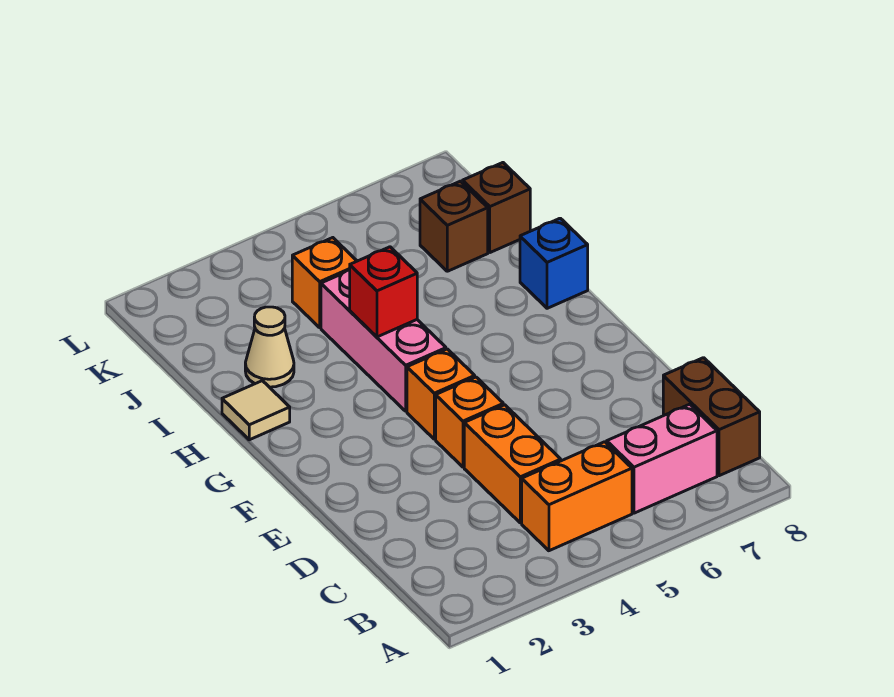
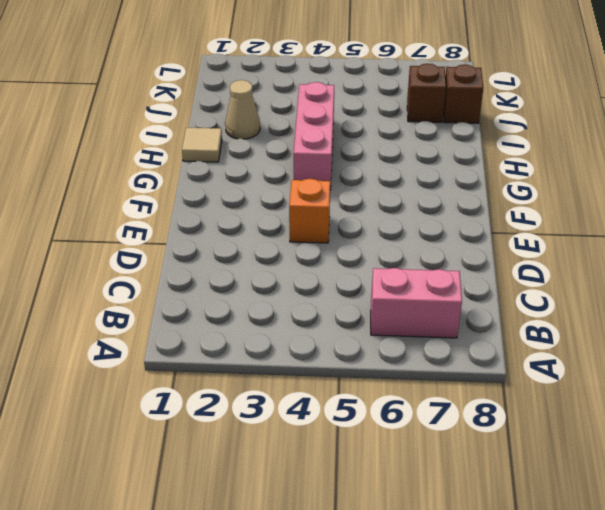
none -> orange brick B4:B5 level 1
none -> brown brick B8:C8 level 1
none -> orange brick C4:D4 level 1

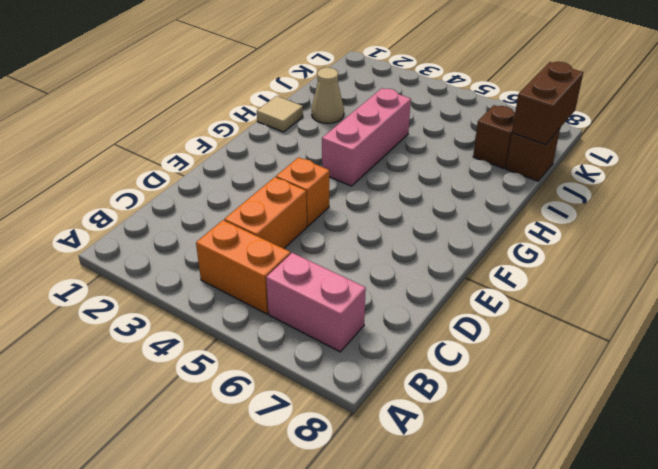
brown brick J8:K8 level 2 -> brown brick B8:C8 level 1
none -> orange brick F4 level 1
none -> blue brick H8 level 1
none -> orange brick J4 level 1

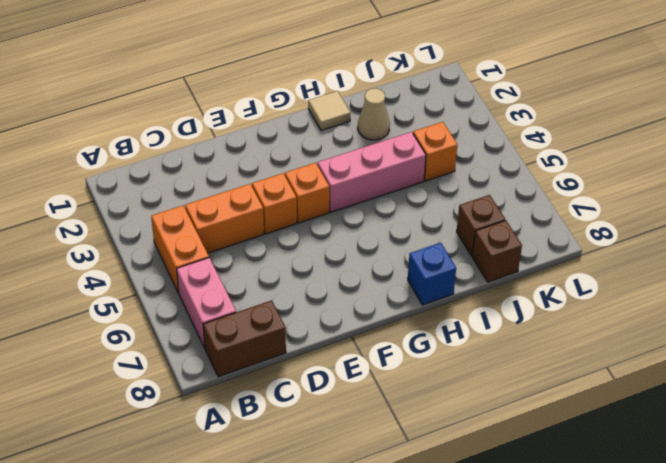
none -> red brick H4 level 2

